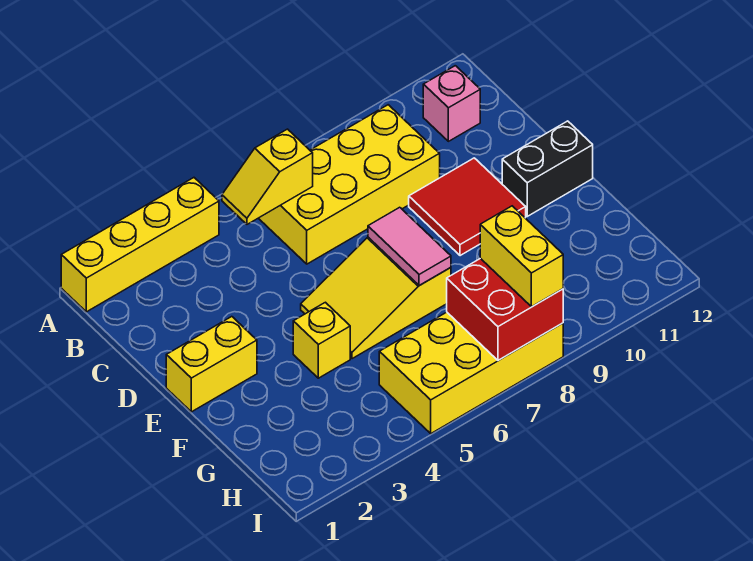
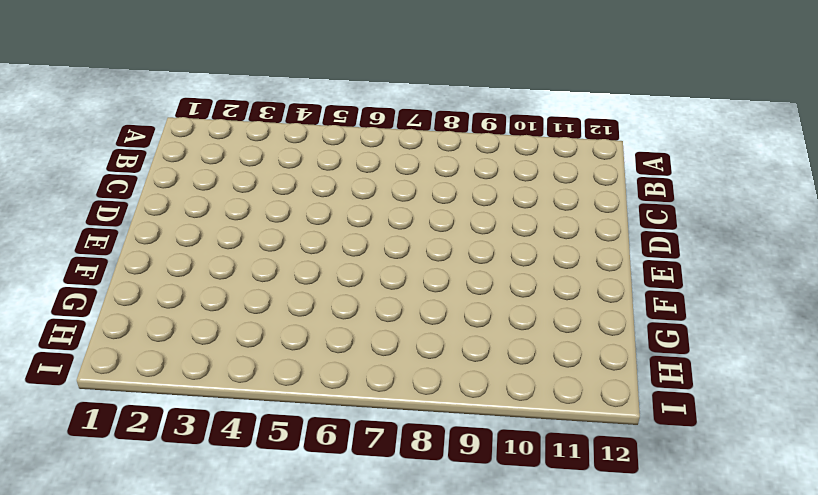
none -> yellow brick A1:A4 level 1
none -> yellow brick B6:C9 level 1
none -> pink brick B11 level 1

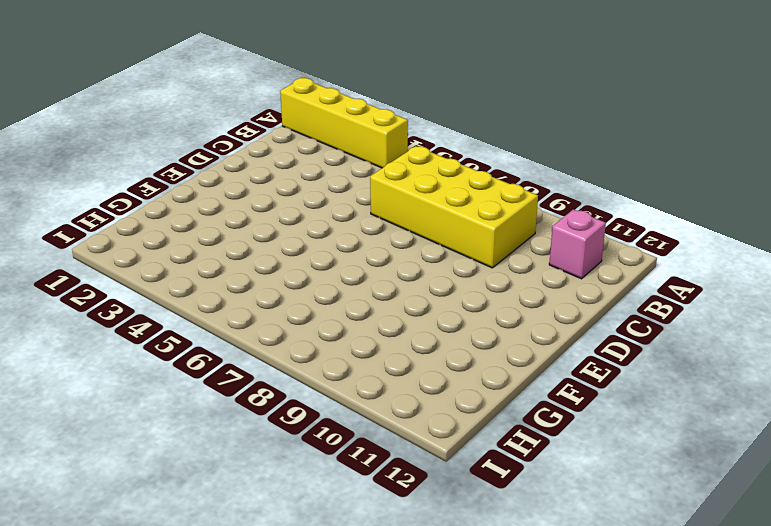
none -> red tile D9:E10 level 1
none -> yellow brick E1:E2 level 1
none -> yellow slope E5:F7 level 1 top 7

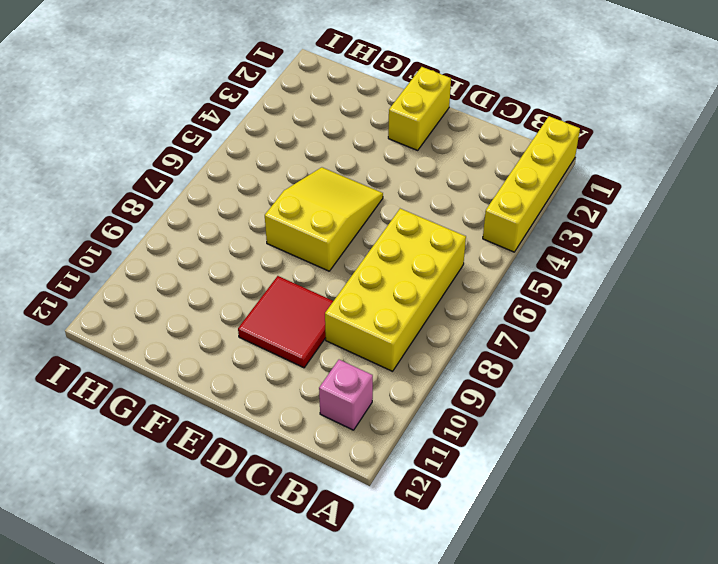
none -> black brick E11:E12 level 1
none -> yellow brick F4 level 1
none -> yellow brick H5:I8 level 1

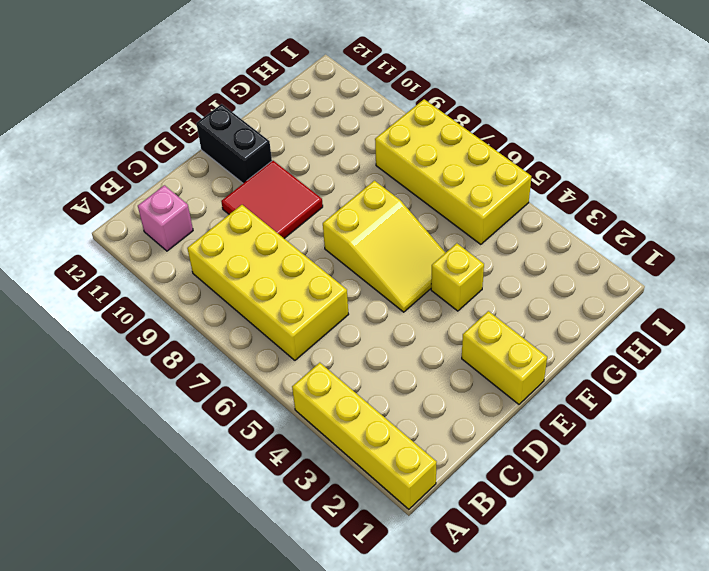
none -> yellow slope B5:B6 level 2 top 6
none -> pink tile E7:F7 level 2
none -> red brick H7:I8 level 2

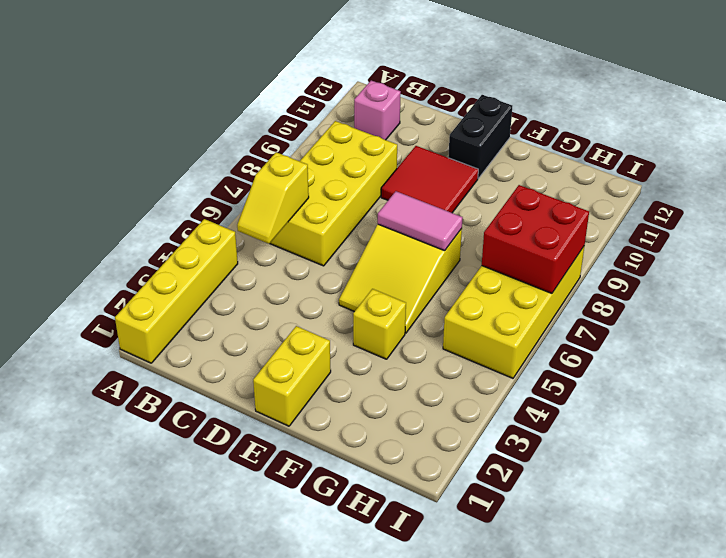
none -> yellow brick H8:I8 level 3

